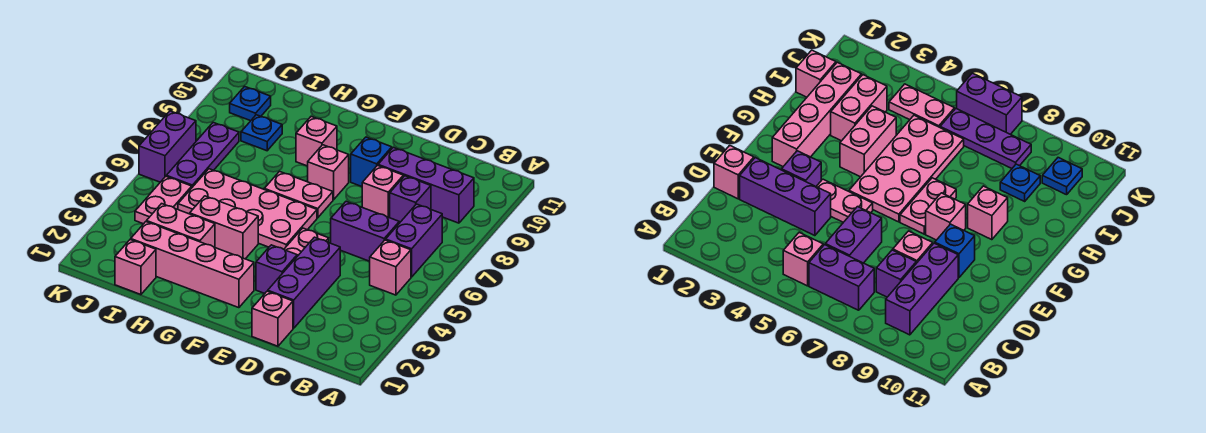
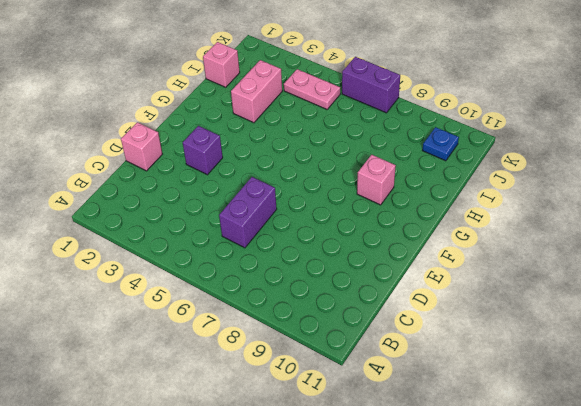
none -> pink brick B5 level 1
none -> purple brick B6:B7 level 1
none -> purple brick B9:D9 level 1

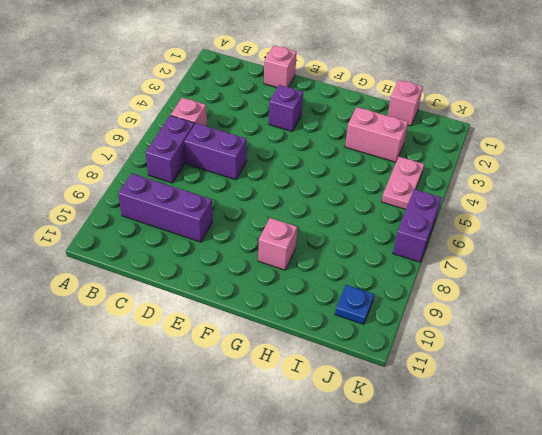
none -> purple brick C8 level 1
none -> purple brick D2:D4 level 1
none -> pink brick D8 level 1

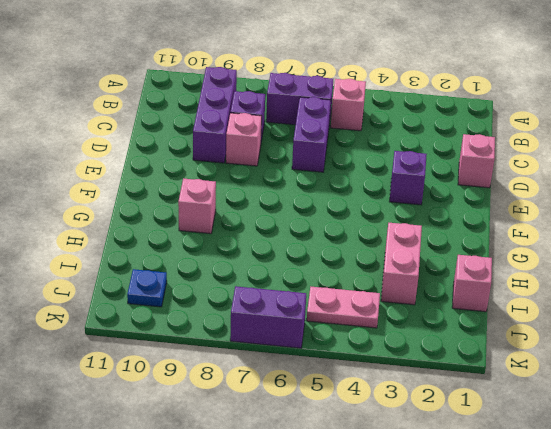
none -> purple brick D2:D4 level 1
none -> pink plate E4:E5 level 1
none -> blue brick E9 level 1

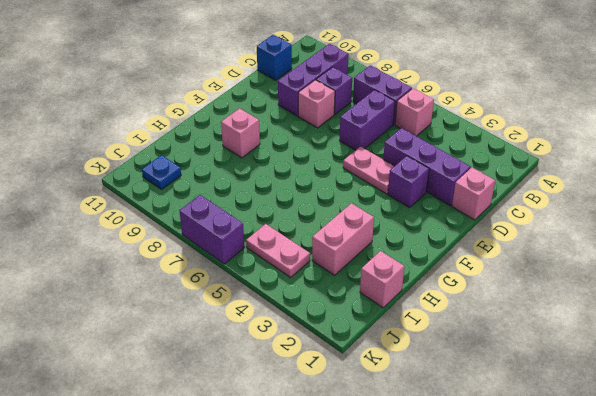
blue brick C11 level 1 -> blue brick E9 level 1
none -> pink brick F2:I2 level 1
none -> pink plate F5:I6 level 1
none -> pink plate F7:G7 level 1

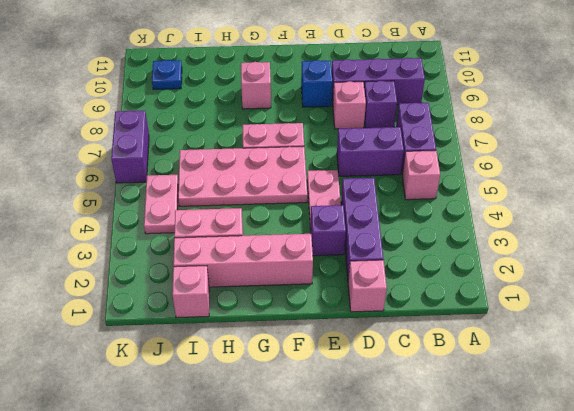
none -> pink brick F8 level 1
none -> pink brick G4:H4 level 1
none -> blue plate I9 level 1

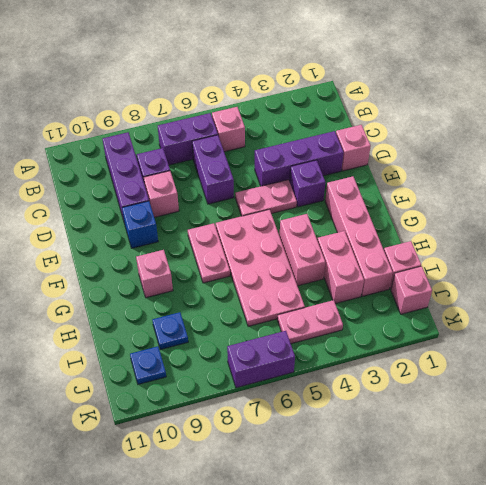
pink brick J1 level 1 -> pink brick F8 level 1
none -> purple plate J6:J8 level 1

